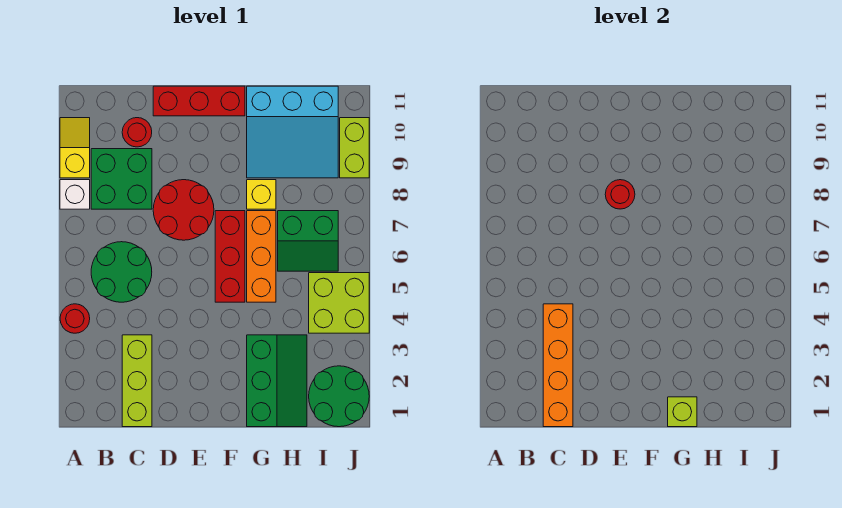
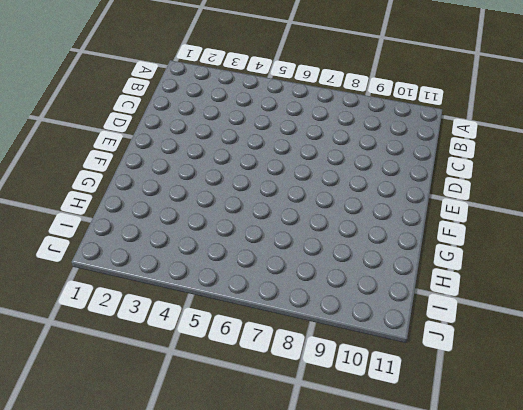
none -> red round brick A4 level 1
none -> white brick A8 level 1
none -> yellow slope A9:A10 level 1 top 9

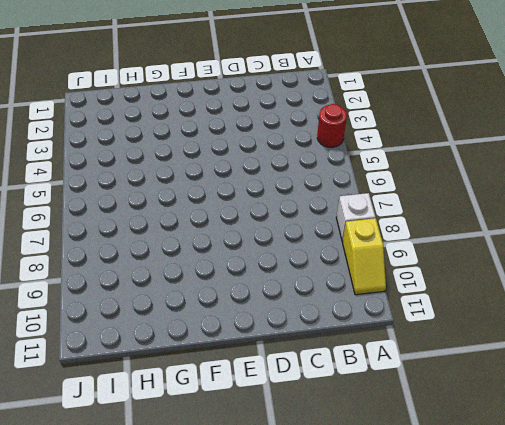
none -> green round brick B5:C6 level 1
none -> green brick B8:C9 level 1
none -> lime brick C1:C3 level 1

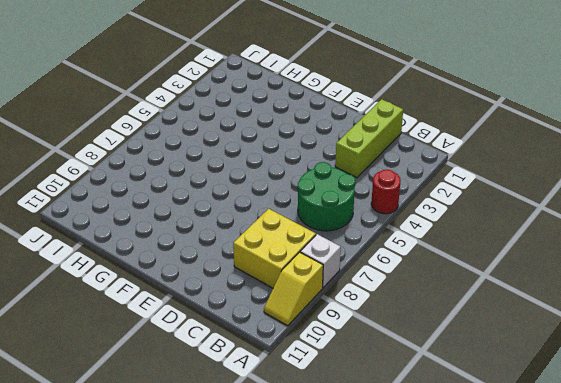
yellow brick B8:C9 level 1 -> green brick B8:C9 level 1
none -> red round brick C10 level 1
none -> red round brick D7:E8 level 1
none -> red brick D11:F11 level 1

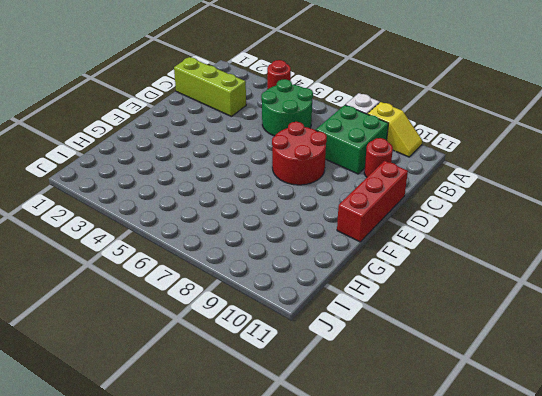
none -> red brick F5:F7 level 1
none -> green slope G1:H3 level 1 top G
none -> orange brick G5:G7 level 1

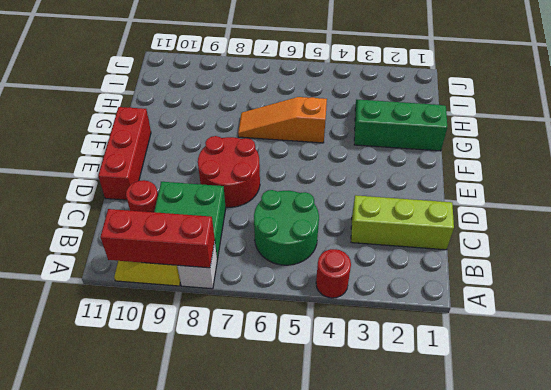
red brick A8:A10 level 2 -> red brick F5:F7 level 1
orange slope G5:G7 level 1 top 5 -> orange brick G5:G7 level 1
none -> yellow brick G8 level 1
none -> cyan slope G9:I11 level 1 top 11
none -> green slope H6:I7 level 1 top 7

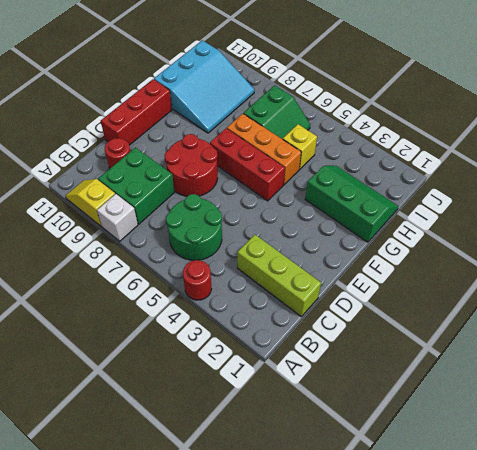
yellow brick H5 level 1 -> yellow brick G8 level 1
none -> green round brick I1:J2 level 1
none -> lime brick I4:J5 level 1
none -> lime brick J9:J10 level 1

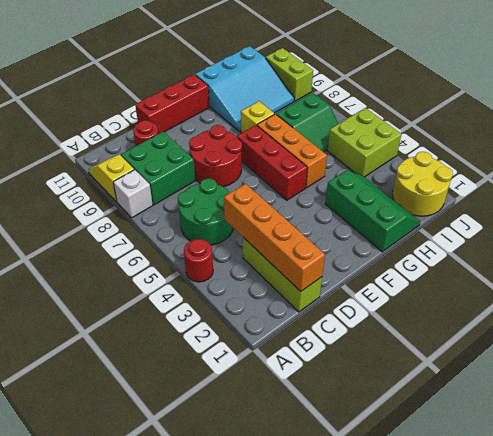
yellow round brick I1:J2 level 1 -> green round brick I1:J2 level 1
none -> red round brick E8 level 2
none -> lime brick G1 level 2

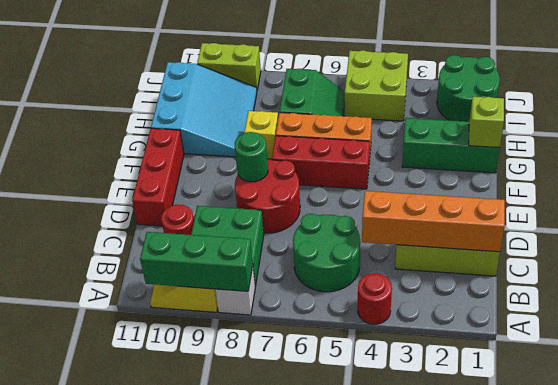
green brick A8:A10 level 2 -> none
green round brick E8 level 2 -> red round brick E8 level 2

